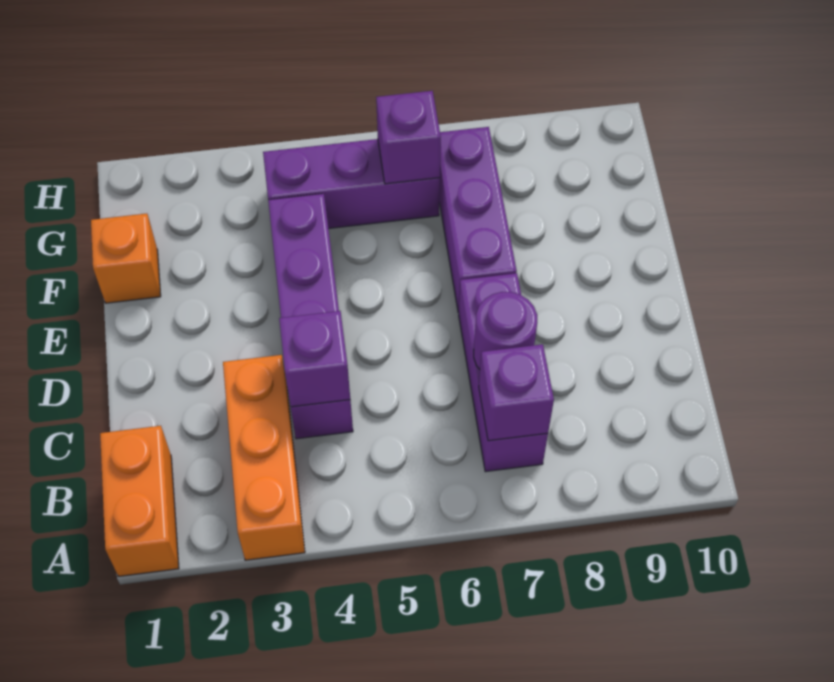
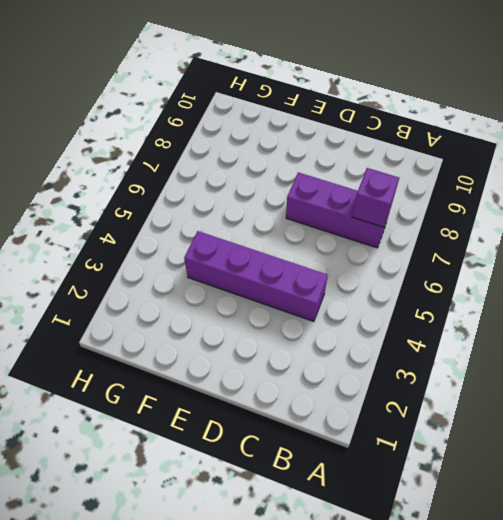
none -> orange brick A1:B1 level 1
none -> orange brick A3:C3 level 1

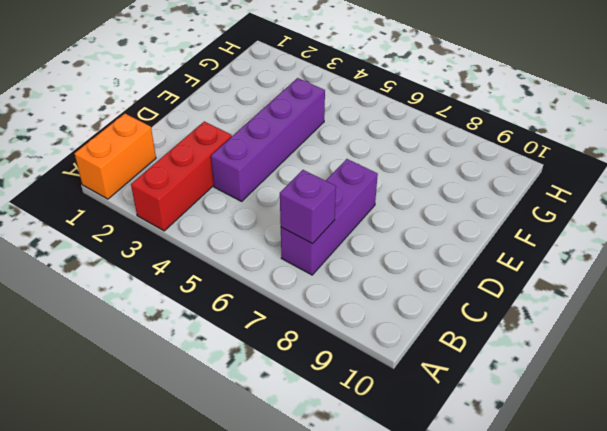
red brick A3:C3 level 1 -> orange brick A3:C3 level 1
none -> purple brick E7:G7 level 1
none -> orange brick F1 level 1

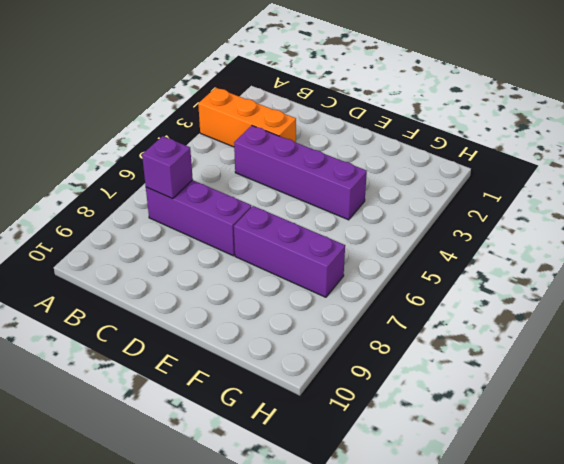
none -> orange brick A1:B1 level 1
none -> orange brick F1 level 1

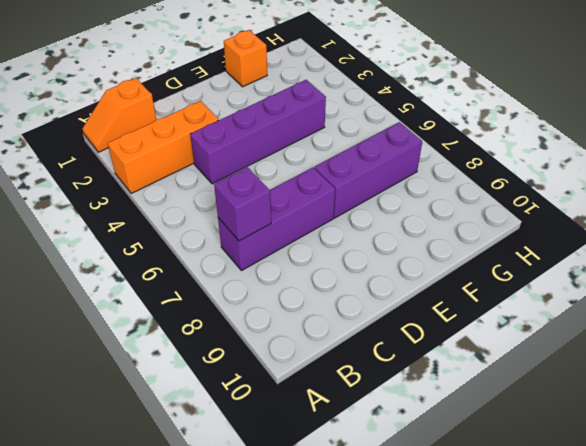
orange slope A1:B1 level 1 top B -> orange brick A1:B1 level 1
none -> purple brick G4:G6 level 1
none -> purple brick C4 level 2

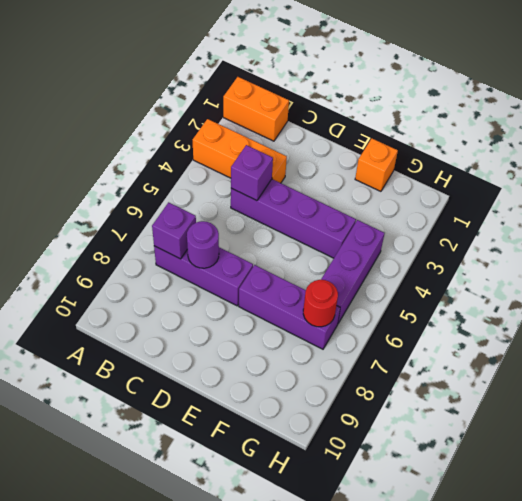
red round brick G7 level 2 -> none
none -> purple brick G6 level 2

